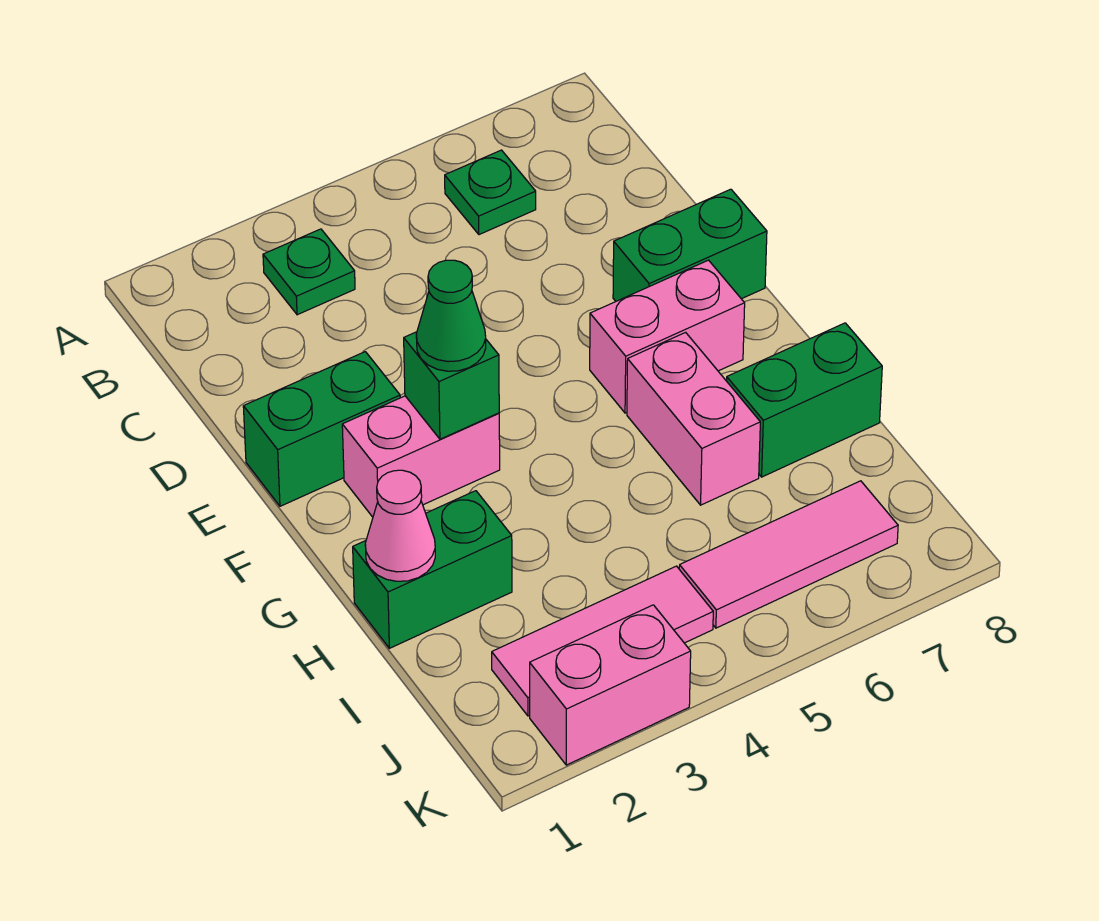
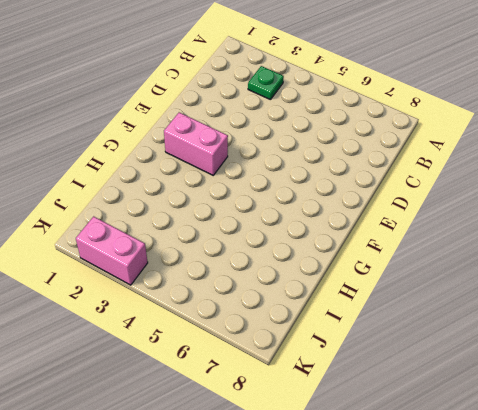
none -> green plate B6 level 1
none -> green brick E1:E2 level 1
none -> green brick E7:E8 level 1

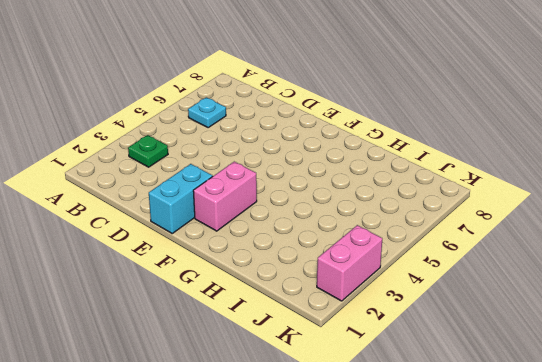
cyan plate B6 level 1 -> green plate B6 level 1
cyan brick E1:E2 level 1 -> green brick E1:E2 level 1
none -> green brick E7:E8 level 1
none -> pink brick F6:F7 level 1
none -> pink brick G6:H6 level 1

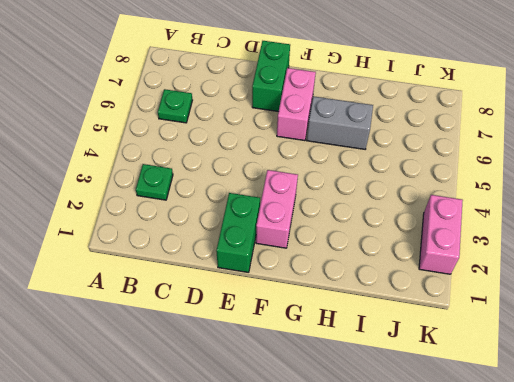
grey brick G6:H6 level 1 -> pink brick G6:H6 level 1
none -> green brick H1:H2 level 1
none -> green brick H7:H8 level 1
none -> pink tile J2:J4 level 1

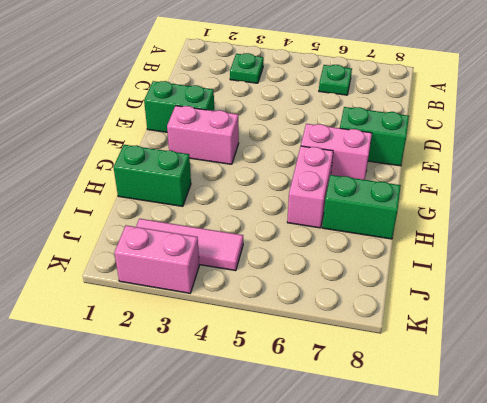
none -> pink tile J5:J7 level 1
none -> green brick F3 level 2
none -> pink cone H1 level 2

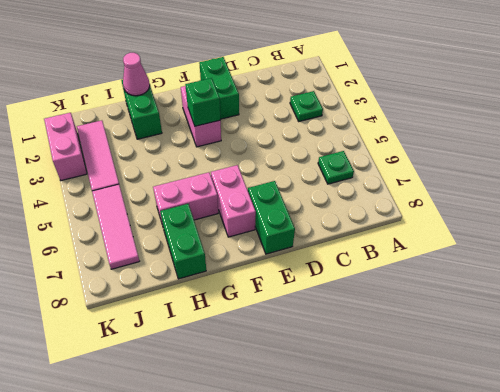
none -> green cone F3 level 3

